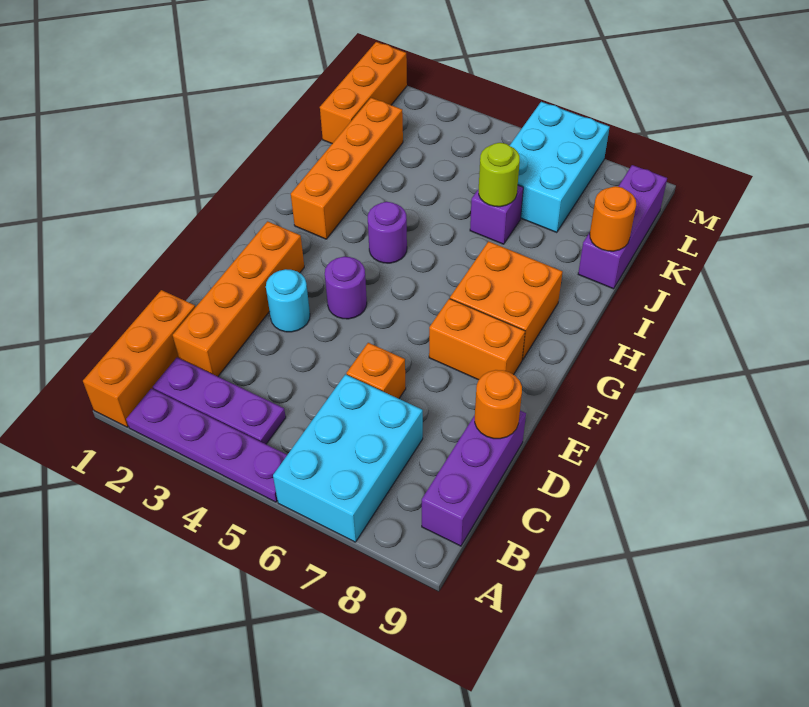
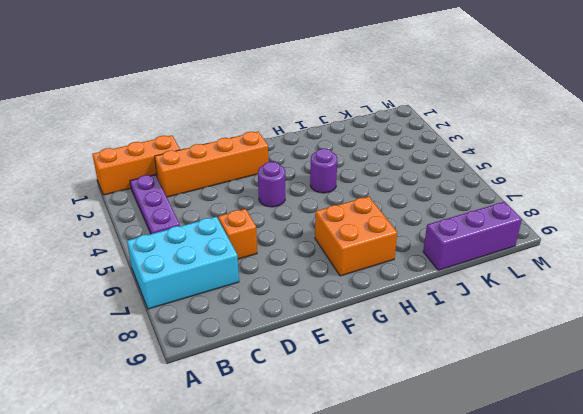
none -> purple plate A2:A5 level 1
none -> purple brick B9:D9 level 1
none -> cyan round brick E3 level 1

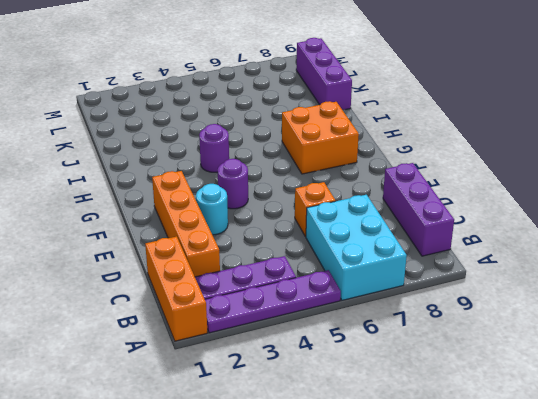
none -> orange brick F7:F8 level 1
none -> orange brick H2:K2 level 1
none -> purple brick J6 level 1

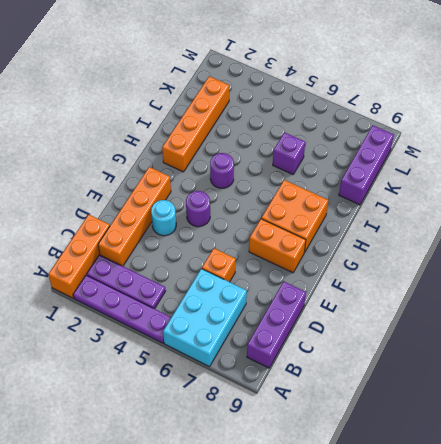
none -> orange brick K1:M1 level 1
none -> cyan brick K6:M7 level 1
none -> orange round brick D9 level 2

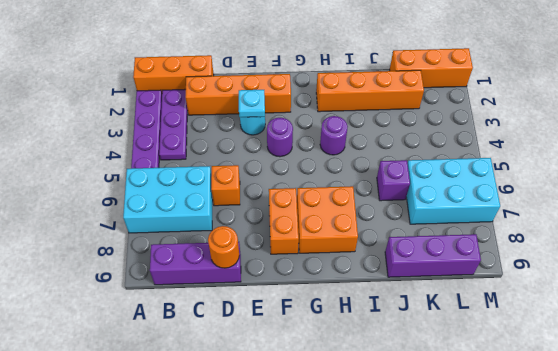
cyan plate E3 level 2 -> none
none -> lime round brick J6 level 2
none -> orange round brick J9 level 2

